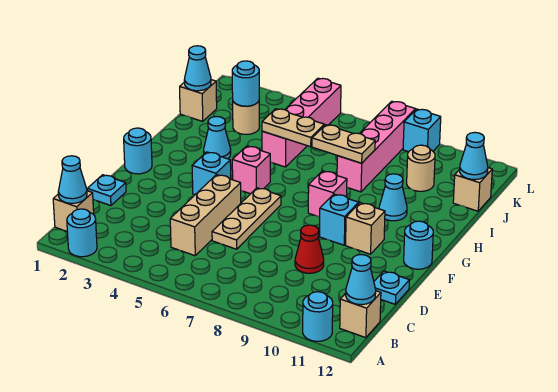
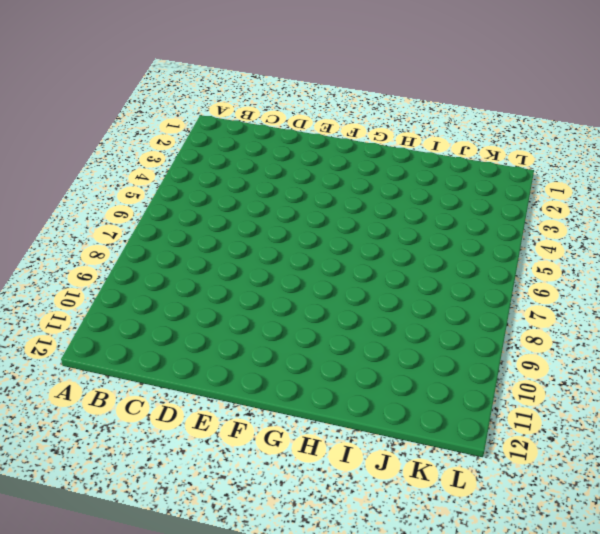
none -> cyan round brick A2 level 1
none -> cyan round brick A11 level 1
none -> tan brick B1 level 1
none -> tan brick B12 level 1

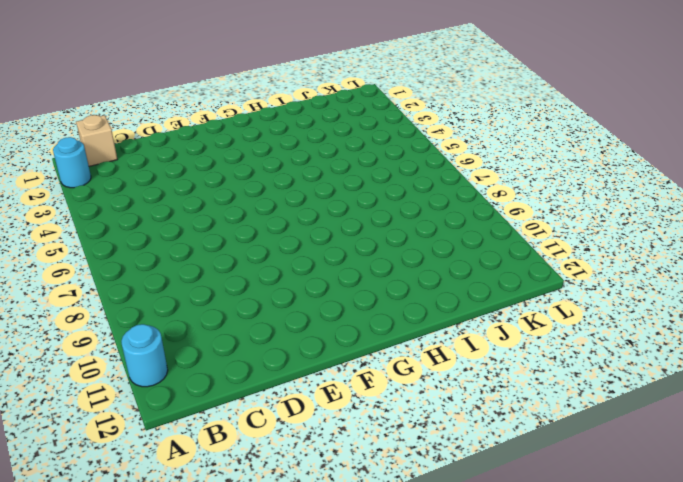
none -> tan brick B12 level 1
none -> tan brick C5:E5 level 1
none -> cyan plate D1 level 1
none -> tan plate D6:F6 level 1

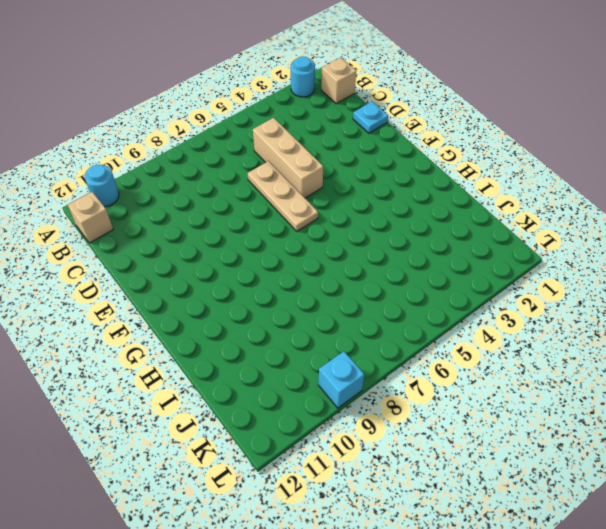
none -> red cone D9 level 1
none -> cyan plate D12 level 1
none -> cyan round brick F1 level 1
none -> cyan brick F4 level 1

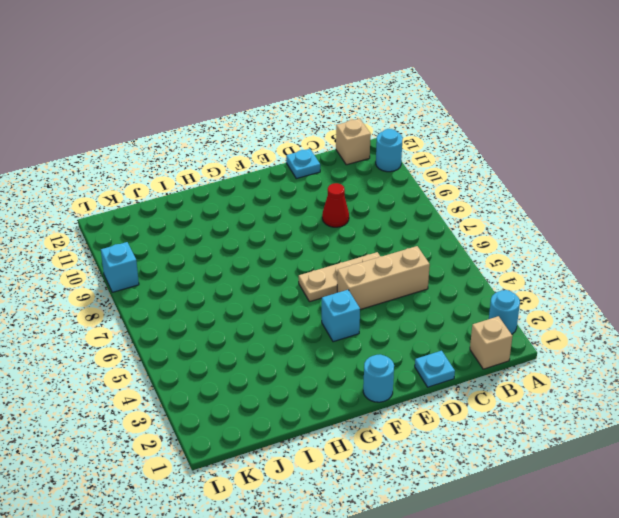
none -> cyan brick F9 level 1
none -> tan brick F10 level 1
none -> cyan round brick F12 level 1
none -> pink brick G5 level 1

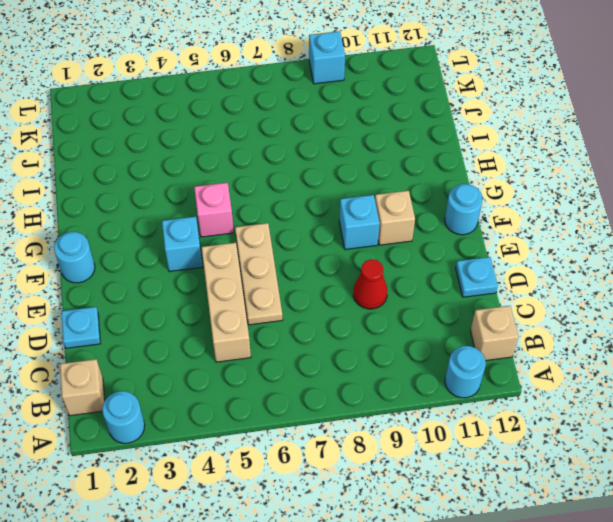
none -> pink brick G8 level 1
none -> cyan cone H3 level 1
none -> cyan cone H10 level 1
none -> pink brick I5:L5 level 1

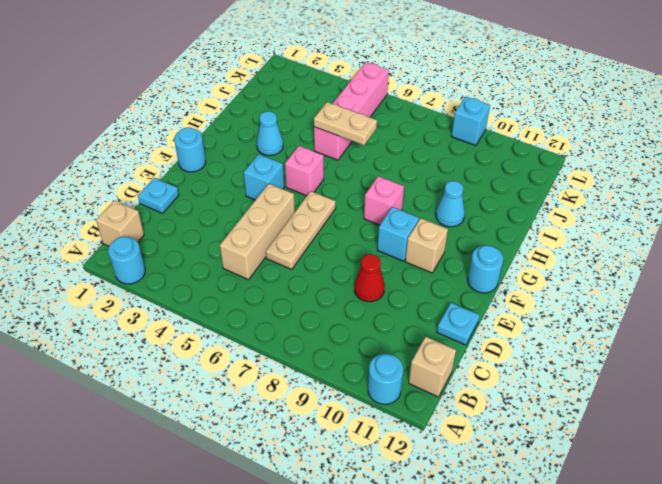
none -> pink brick I8:L8 level 1
none -> tan brick J1 level 1
none -> tan round brick J3 level 1
none -> tan round brick J10 level 1

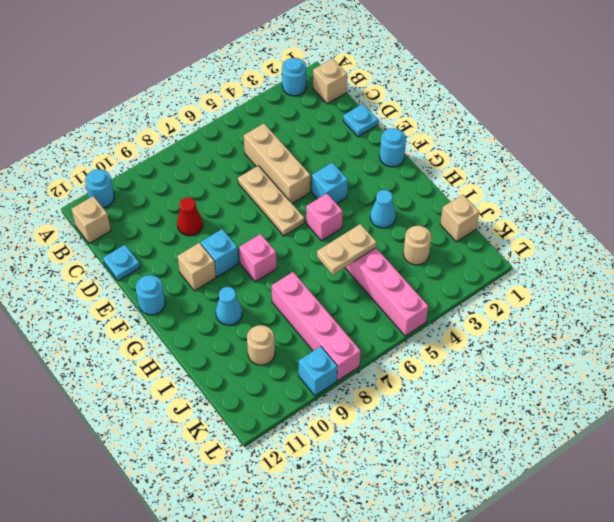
none -> tan brick J12 level 1
none -> cyan cone B1 level 2
none -> cyan cone B12 level 2
none -> tan plate I7:I8 level 2

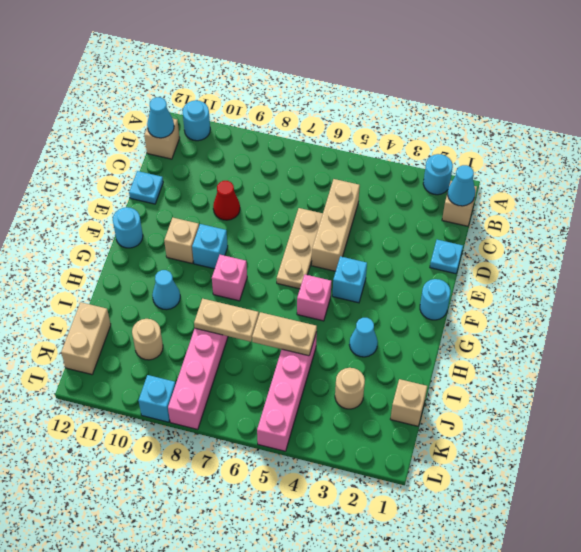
tan brick J12:K12 level 1 -> tan brick J12 level 1
none -> cyan cone J1 level 2
none -> cyan round brick J3 level 2
none -> cyan cone J12 level 2

